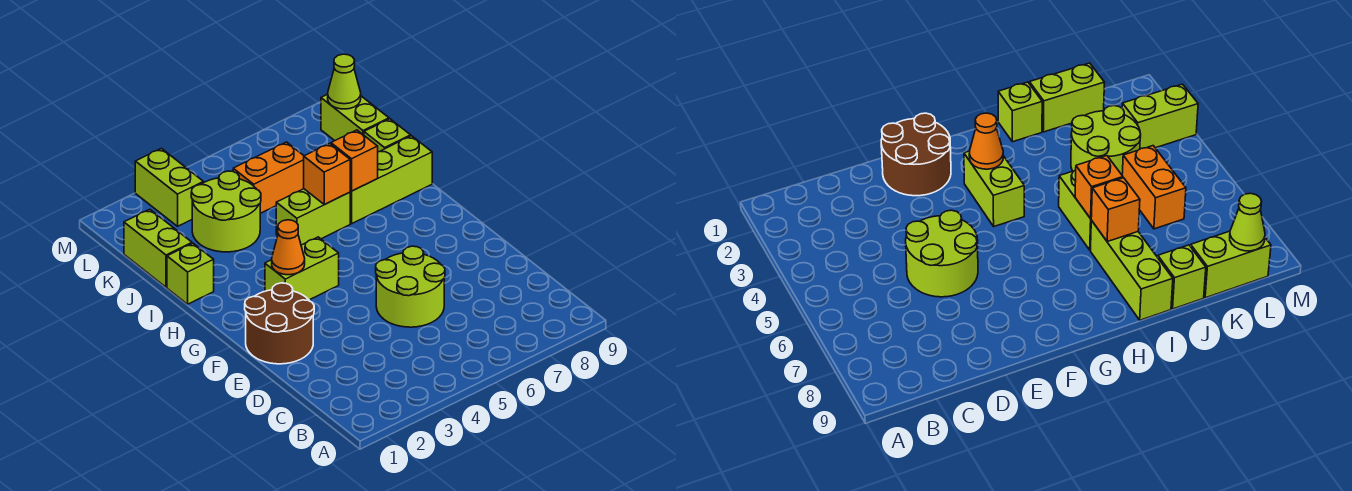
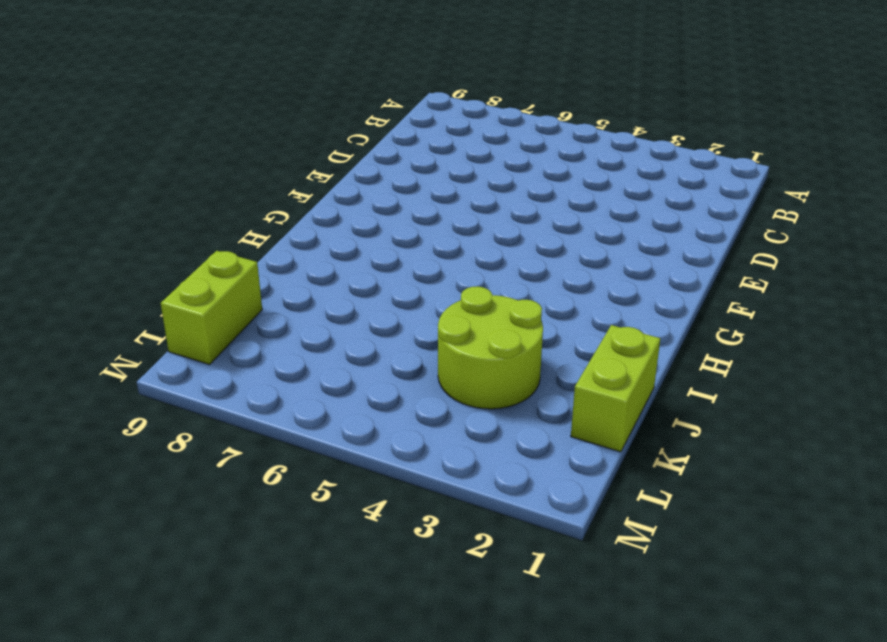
none -> lime round brick D5:E6 level 1
none -> brown round brick E1:F2 level 1
none -> lime brick G3:G4 level 1

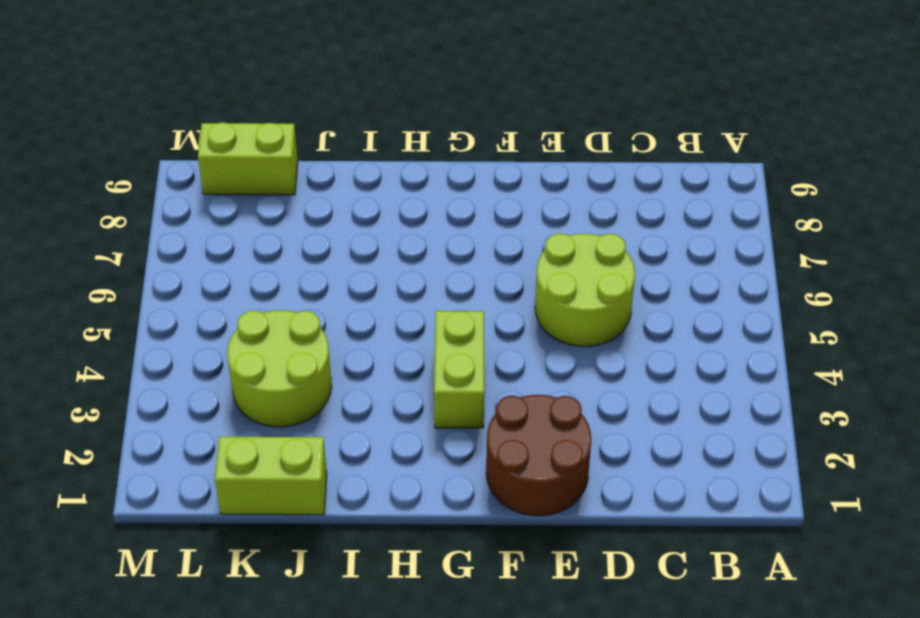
none -> lime brick I1 level 1
none -> lime brick I5:I6 level 1
none -> lime brick I7:I9 level 1

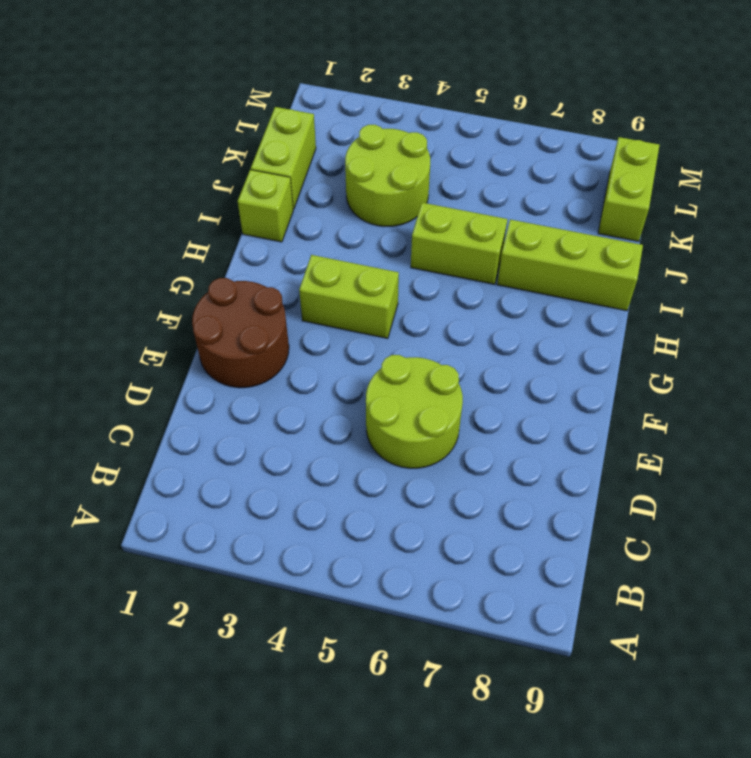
none -> lime brick J9 level 1
none -> orange brick K5:K6 level 1
none -> lime brick L3:M3 level 1

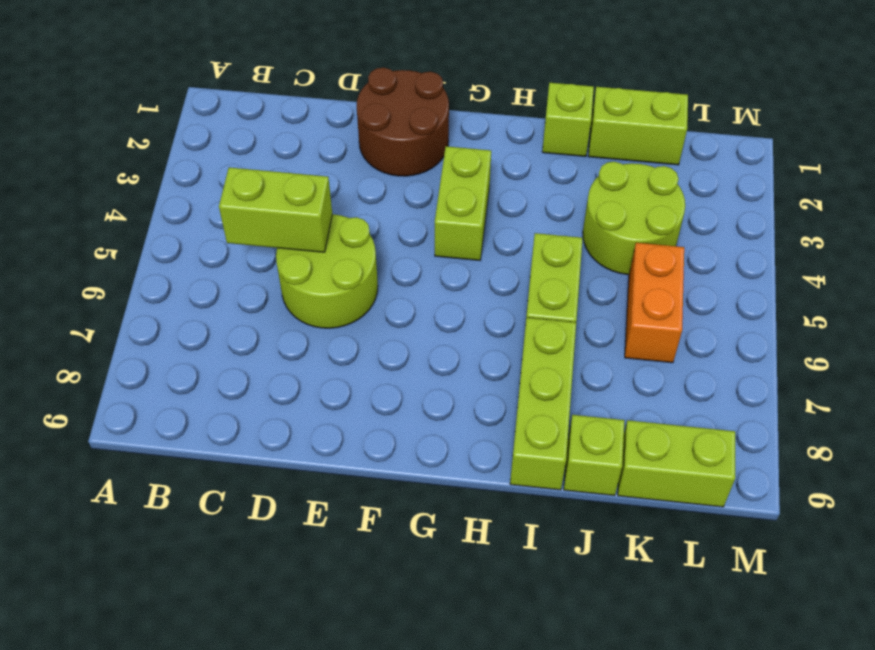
lime brick C5:D5 level 2 -> lime brick L3:M3 level 1
none -> orange cone G3 level 2
none -> orange brick I6 level 2
none -> orange brick I7 level 2

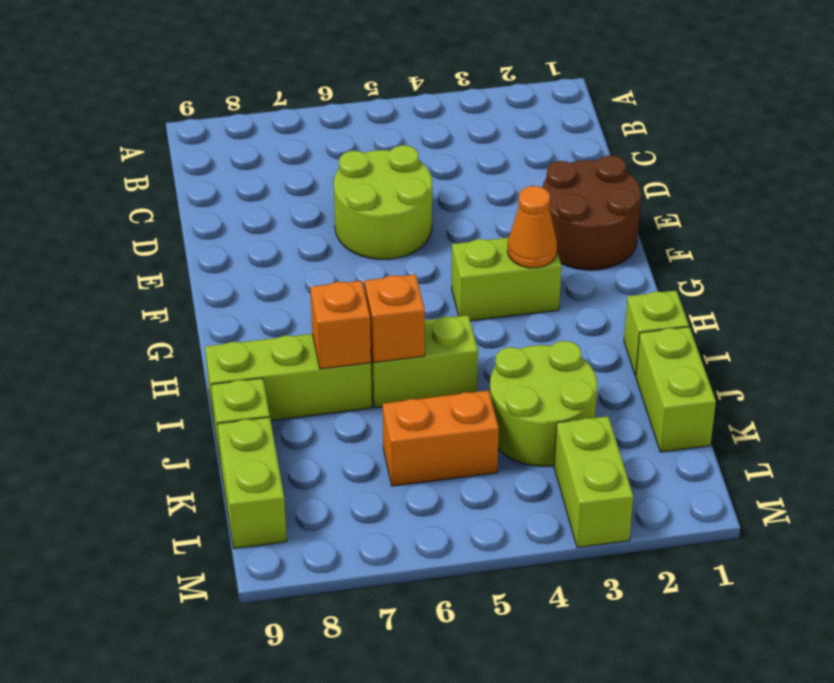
none -> lime cone L9 level 2

